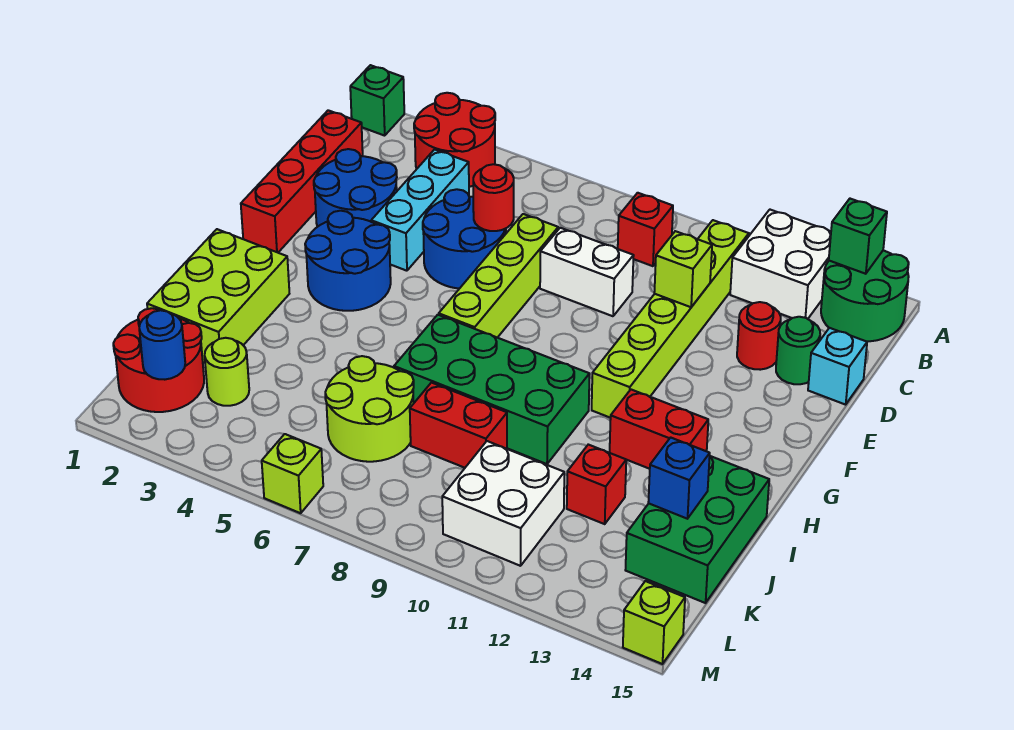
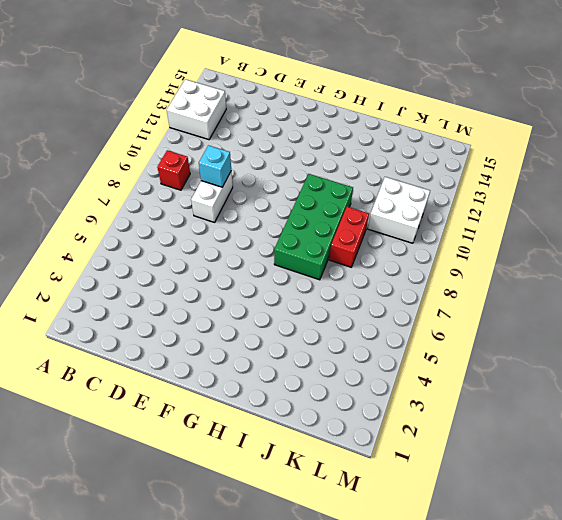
cyan brick D9 level 2 -> cyan brick D15 level 1
none -> green brick A1 level 1
none -> red round brick A3:B4 level 1
none -> green round brick A14:B15 level 1
none -> lime brick B11:G11 level 1

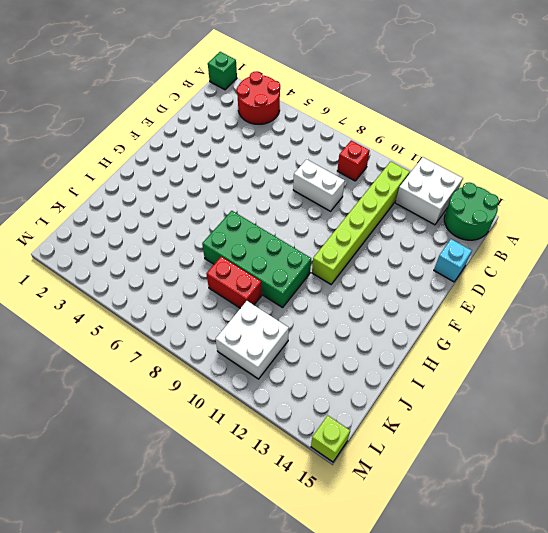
none -> red brick C1:F1 level 1
none -> cyan brick C4:E4 level 1
none -> blue round brick D2:E3 level 1
none -> blue round brick D5:E6 level 1

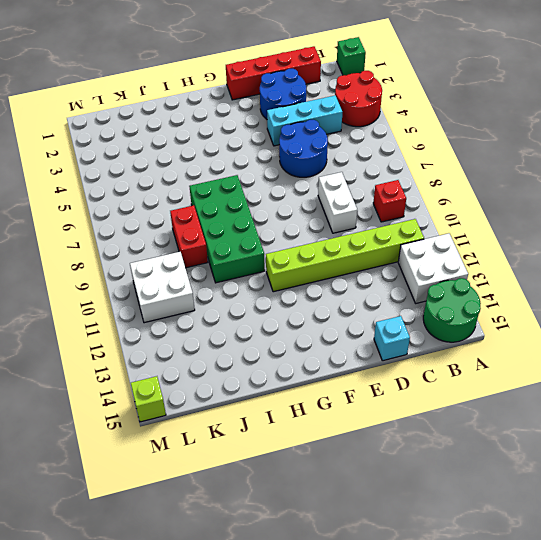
none -> lime brick D7:G7 level 1
none -> red round brick D13 level 1
none -> green round brick D14 level 1
none -> blue round brick F3:G4 level 1

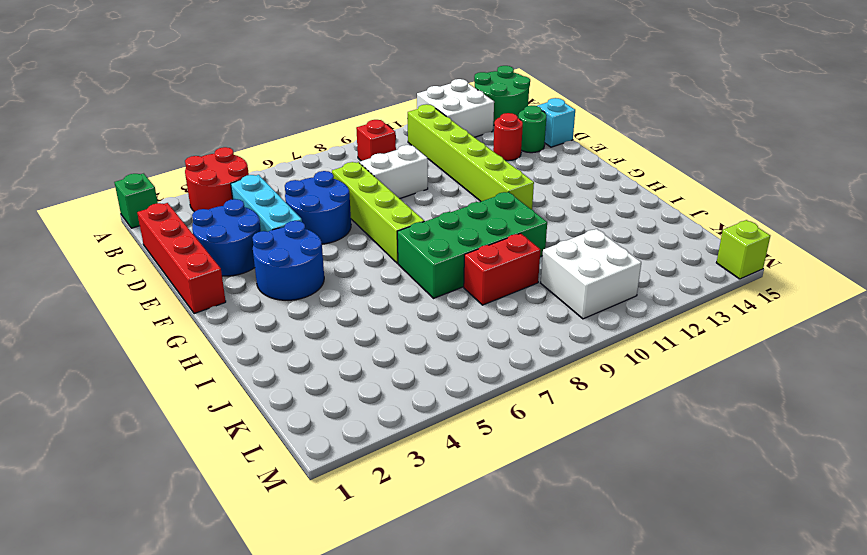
none -> lime brick H1:J2 level 1
none -> red brick H12:H13 level 1
none -> green brick I14:K15 level 1
none -> lime round brick J6:K7 level 1

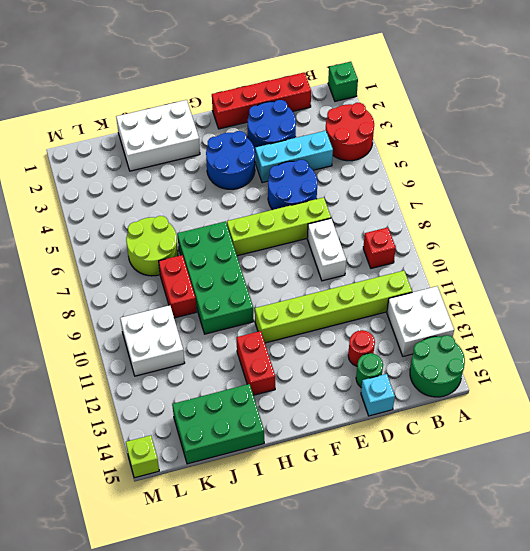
white brick H1:J2 level 1 -> lime brick H1:J2 level 1
none -> red brick J12 level 1
none -> red round brick K1:L2 level 1
none -> lime round brick K3 level 1
none -> lime brick M6 level 1

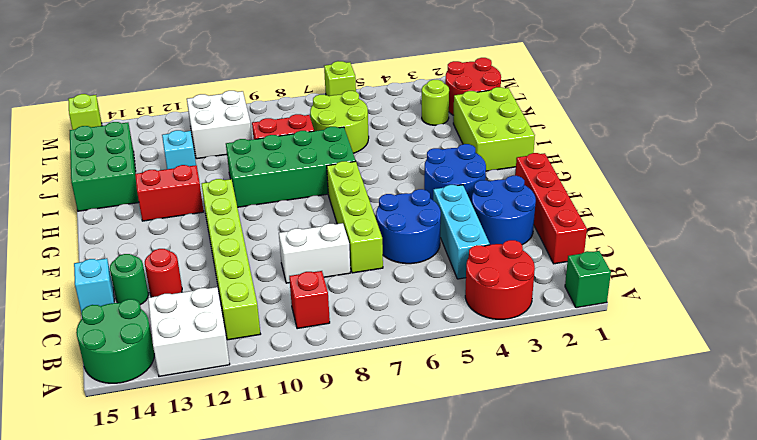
cyan brick J12 level 1 -> red brick J12 level 1
none -> green brick A14 level 2
none -> red round brick D6 level 2
none -> lime brick D11 level 2
none -> blue brick J14 level 2

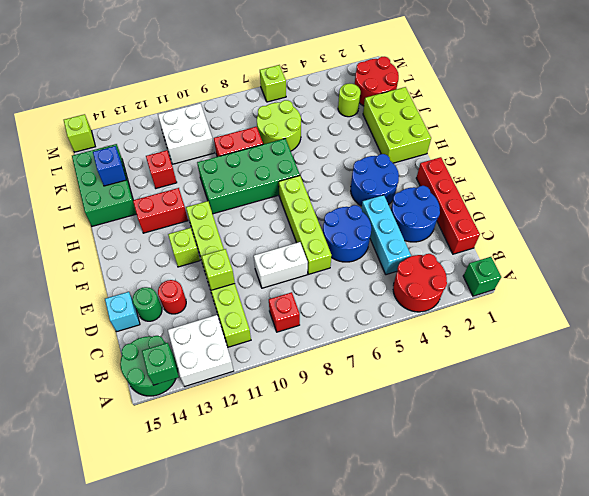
lime brick F12 level 1 -> none
none -> red round brick D6 level 2
none -> blue round brick L2 level 2

